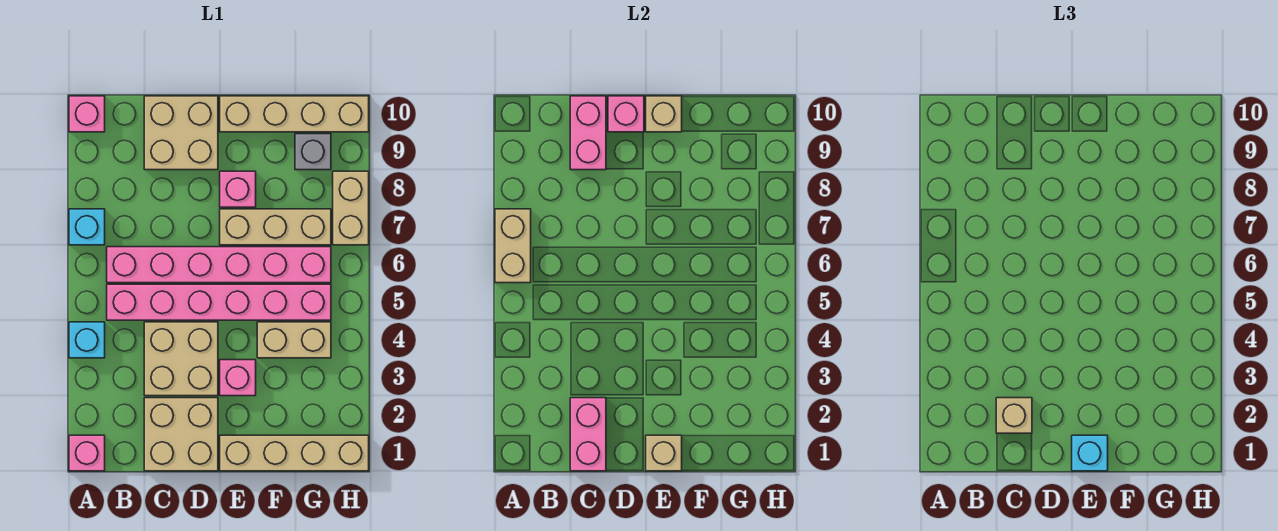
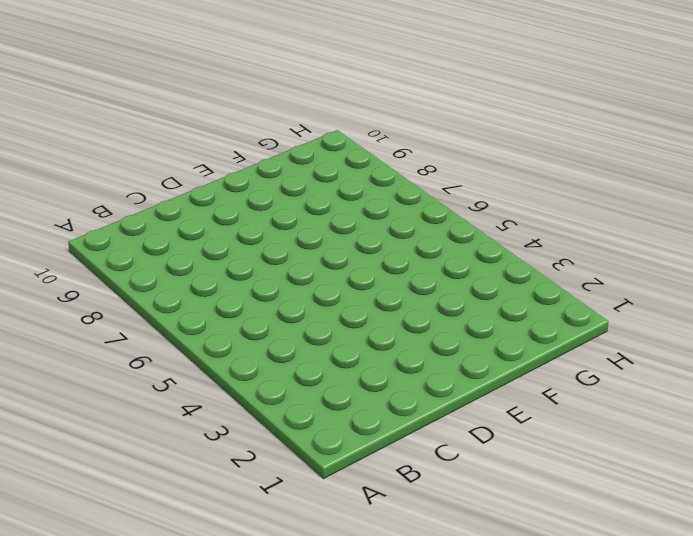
none -> pink brick A1 level 1
none -> cyan brick A4 level 1
none -> cyan brick A7 level 1

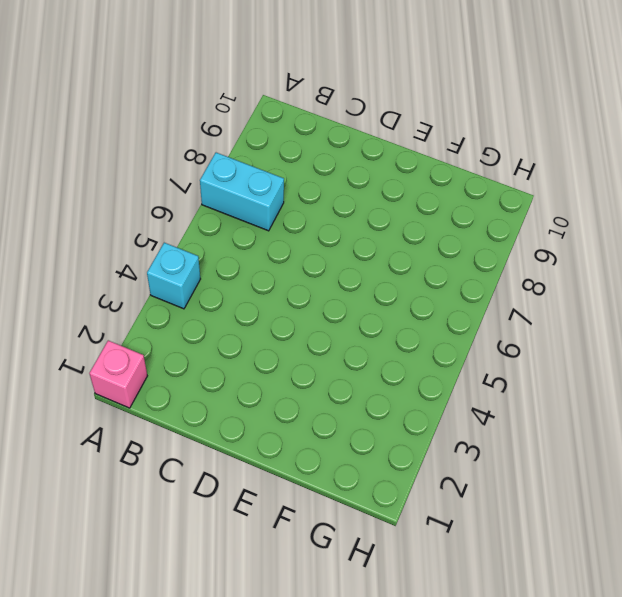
cyan brick A7:B7 level 1 -> cyan brick A7 level 1
none -> pink brick A10 level 1
none -> pink brick B5:G5 level 1
none -> pink brick B6:G6 level 1

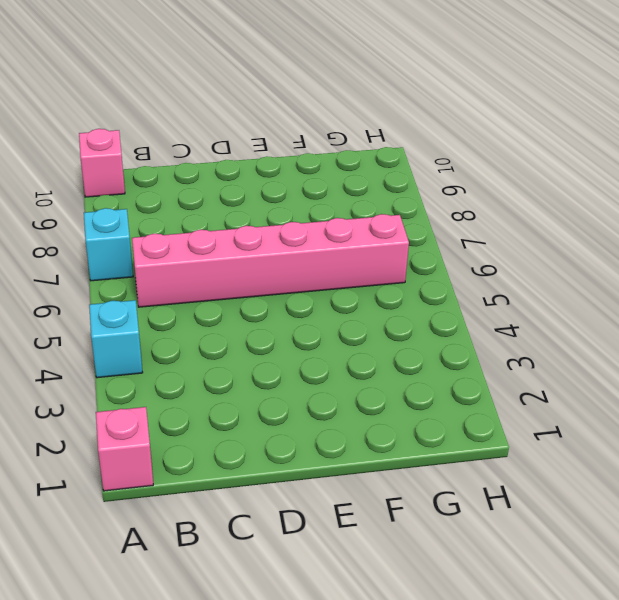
none -> pink brick B5:G5 level 1
none -> tan brick C1:D2 level 1
none -> tan brick C3:D4 level 1

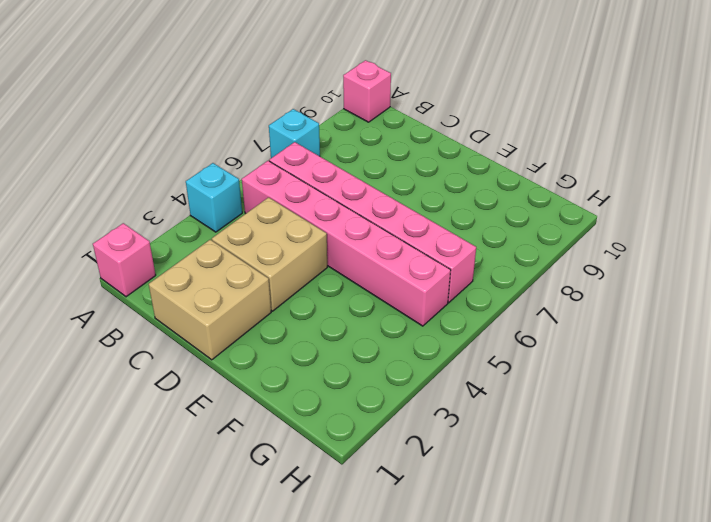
none -> tan brick C9:D10 level 1
none -> tan brick E1:H1 level 1
none -> pink brick E3 level 1

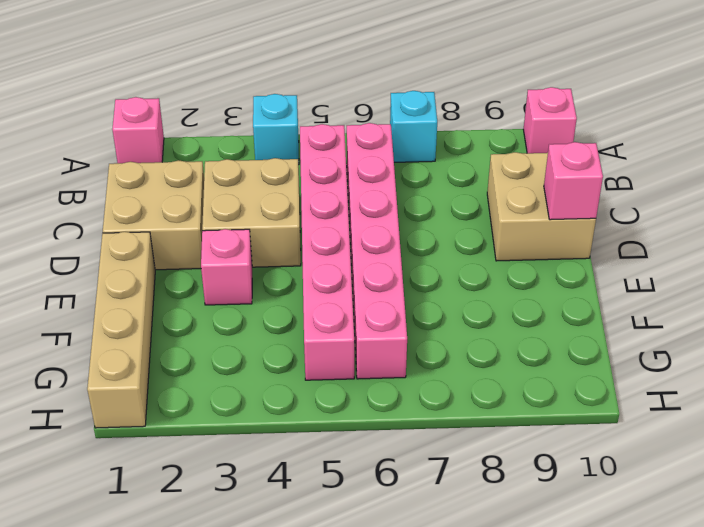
none -> tan brick E7:G7 level 1
none -> pink brick E8 level 1
none -> tan brick E10:H10 level 1

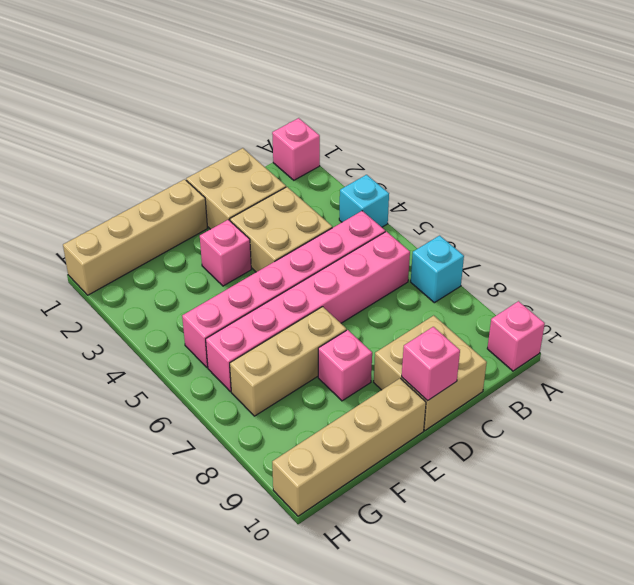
none -> tan brick F4:G4 level 1
none -> grey brick G9 level 1
none -> tan brick H7:H8 level 1

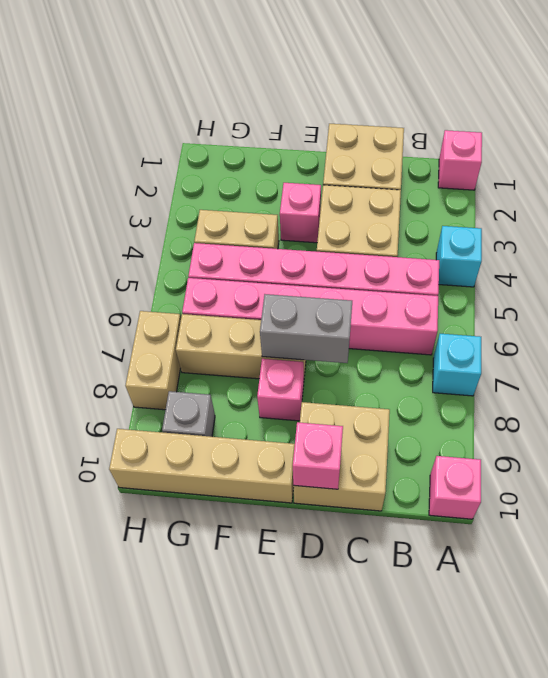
grey brick D7:E7 level 2 -> none
none -> tan brick E1:H1 level 1
none -> tan brick A6:A7 level 2
none -> pink brick C1:C2 level 2

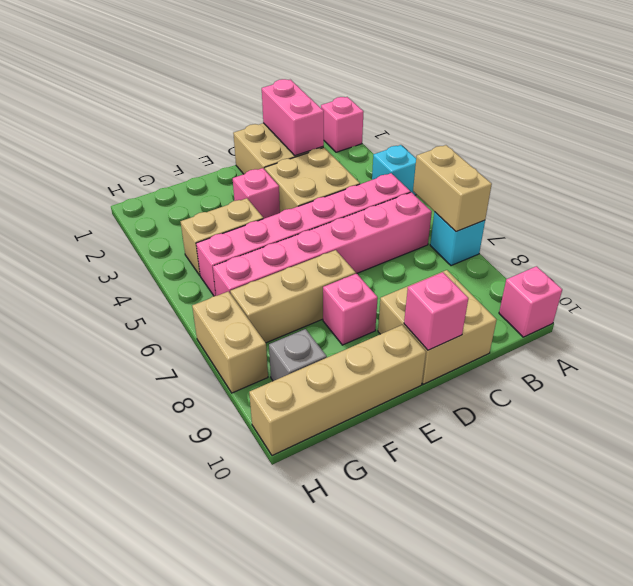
none -> tan brick E1:H1 level 1
none -> pink brick C9:C10 level 2
none -> tan brick E1 level 2

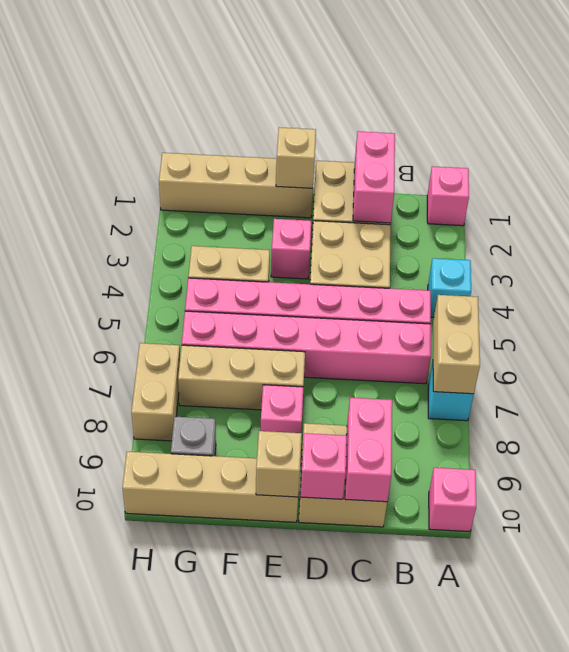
none -> tan brick C2 level 3
none -> cyan brick E1 level 3

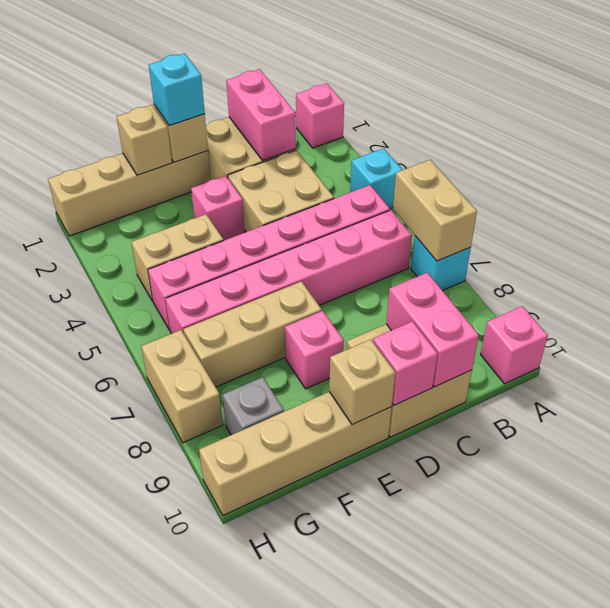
tan brick F1 level 2 -> tan brick C2 level 3

